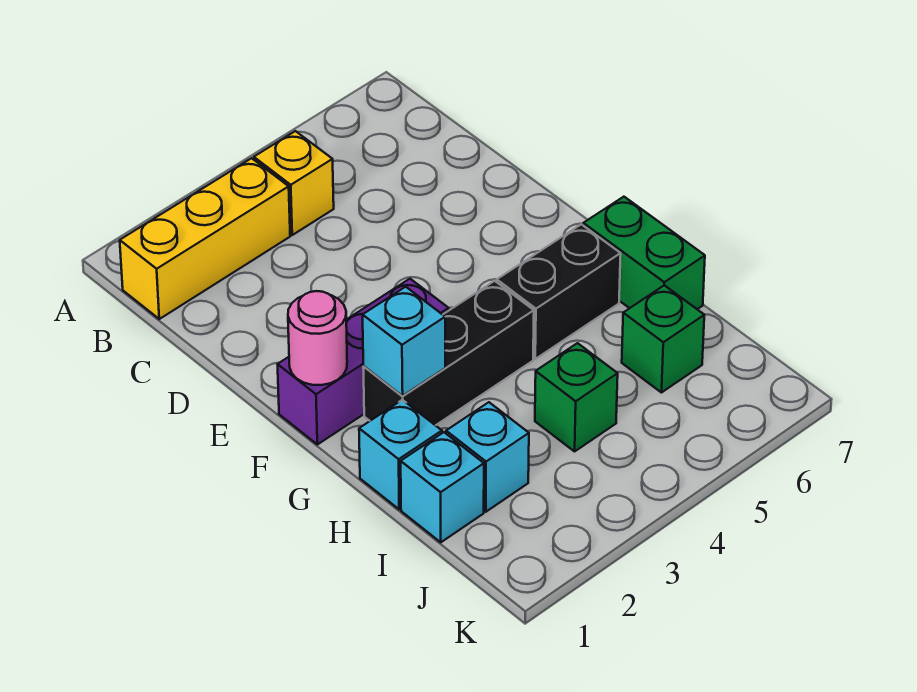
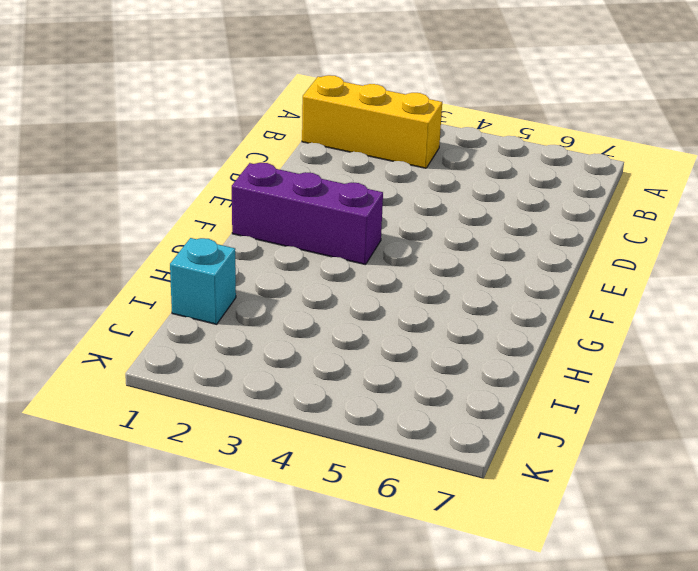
none -> yellow brick B4 level 1
none -> black brick G2:G4 level 1
none -> black brick G5:G6 level 1

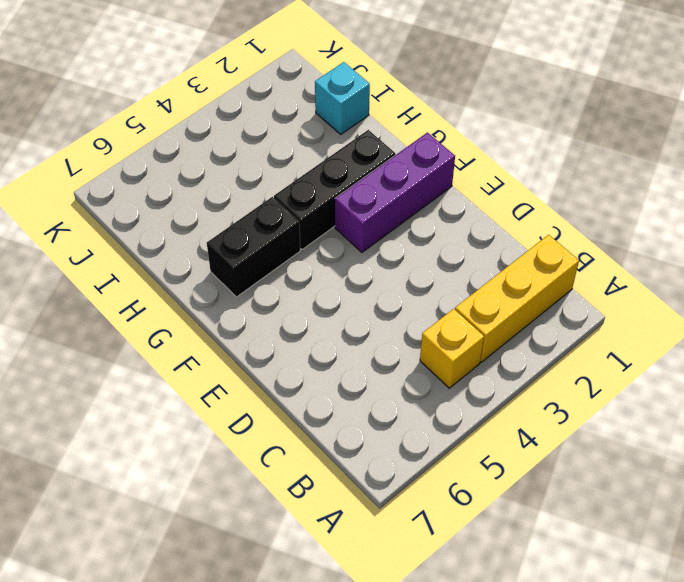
none -> green brick G7:H7 level 1
none -> cyan brick H1 level 1
none -> cyan brick I2 level 1

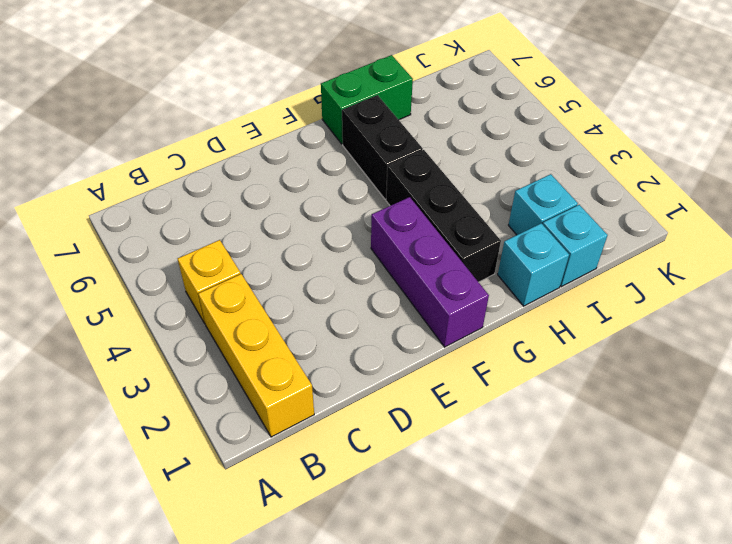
none -> green brick I4 level 1
none -> green brick I6 level 1
none -> pink round brick F1 level 2

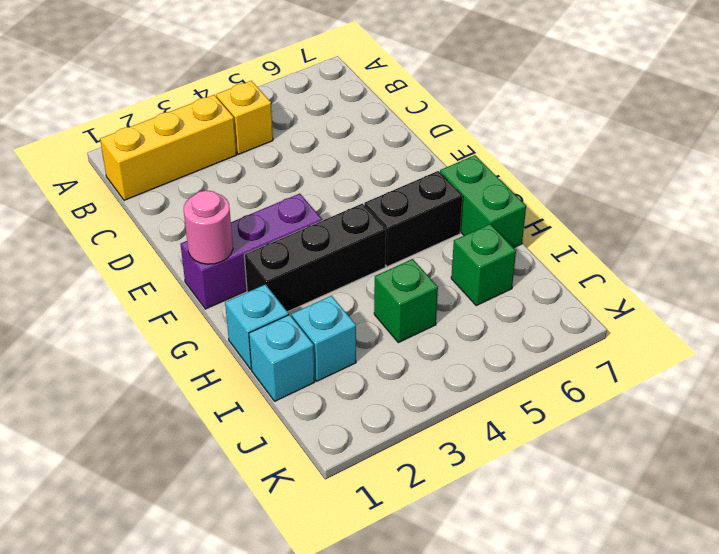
none -> cyan brick G2 level 2

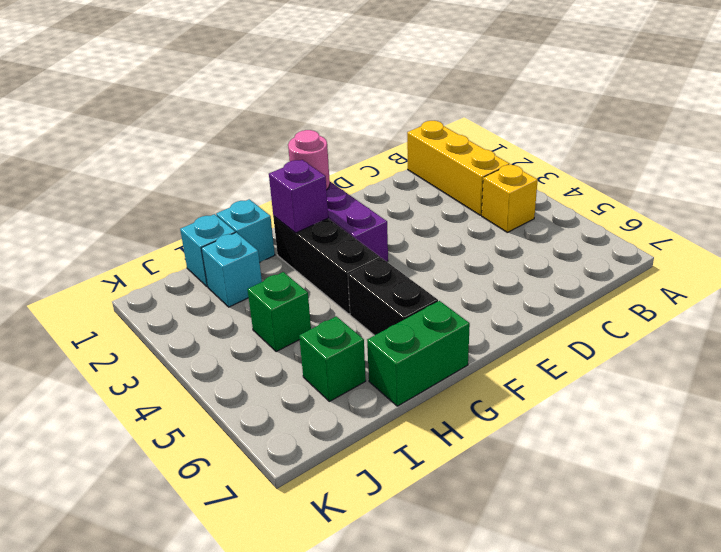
purple brick G2 level 2 -> cyan brick G2 level 2

